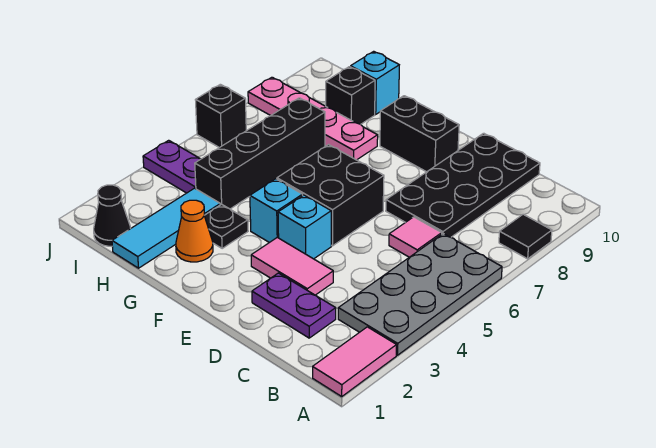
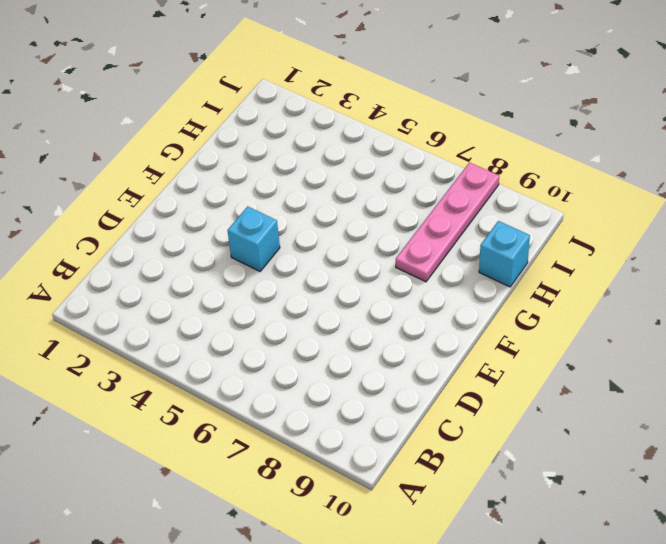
none -> pink tile A1:A2 level 1
none -> grey plate A3:B6 level 1
none -> black tile A8 level 1

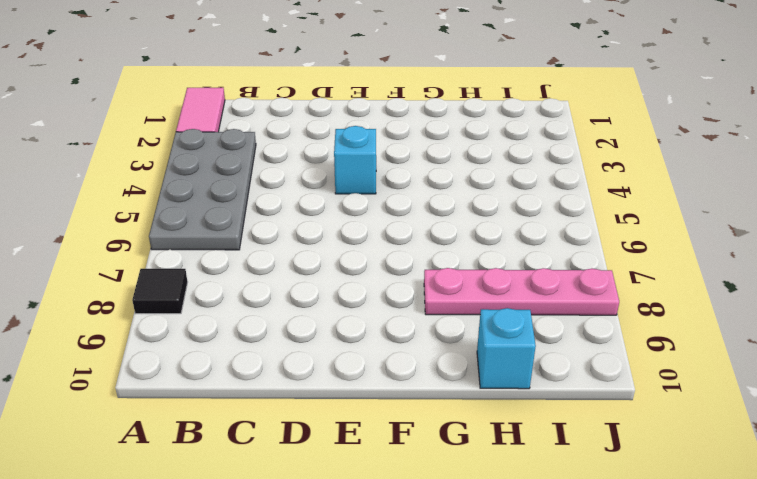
none -> purple plate C2:D2 level 1
none -> pink tile C6 level 1
none -> black plate C7:D10 level 1

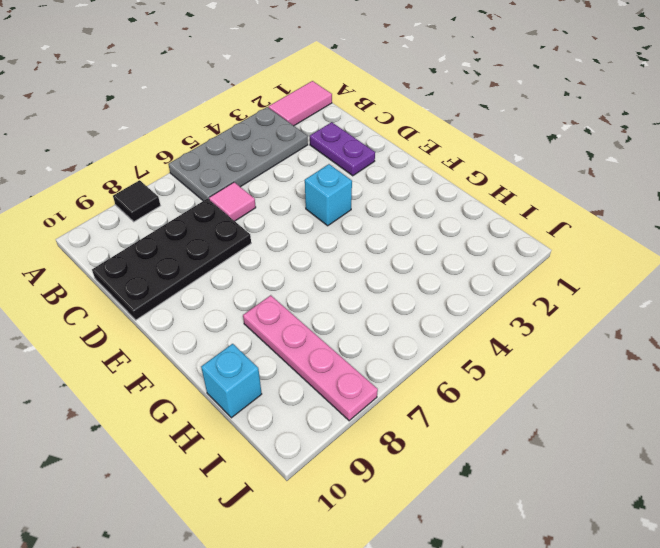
none -> pink tile D3:E3 level 1
none -> black brick E5:F6 level 1
none -> black brick E9:F9 level 1

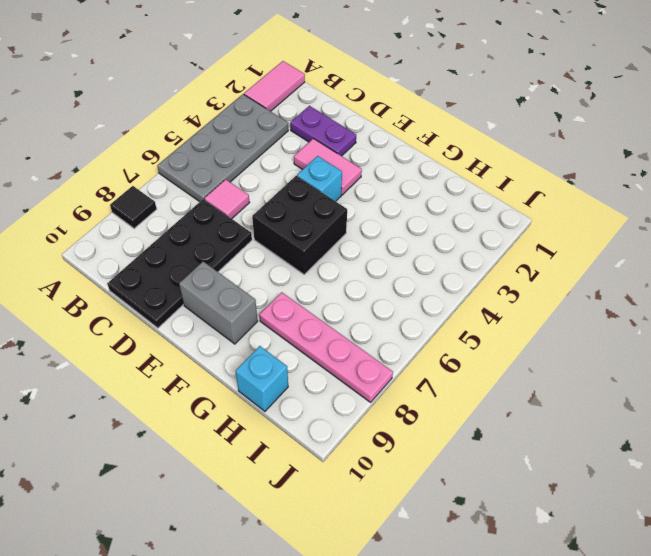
grey brick E9:F9 level 1 -> black brick E9:F9 level 1
none -> cyan brick F4 level 1
none -> orange cone G2 level 1
none -> black plate G3 level 1

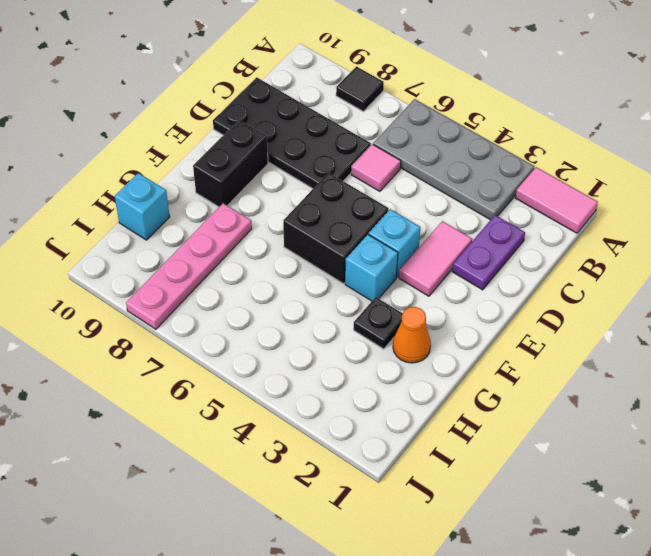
none -> cyan tile H1:H3 level 1
none -> black brick H4:H7 level 1
none -> black brick H9 level 1

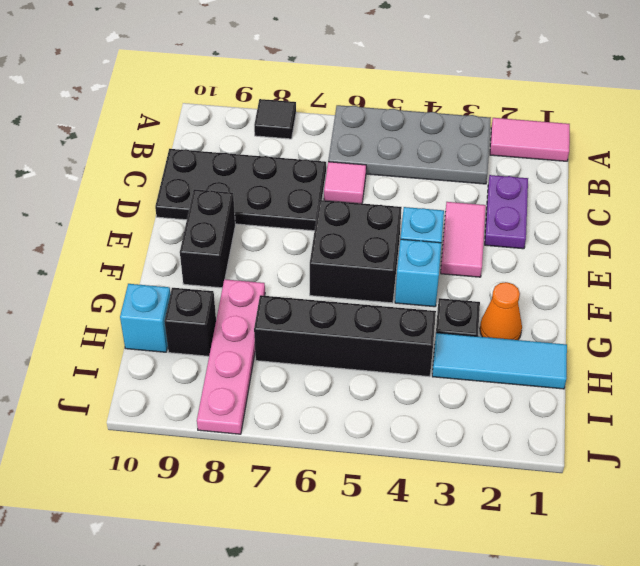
none -> black cone I1 level 1
none -> purple plate I4:J4 level 1
none -> black brick J6 level 1

